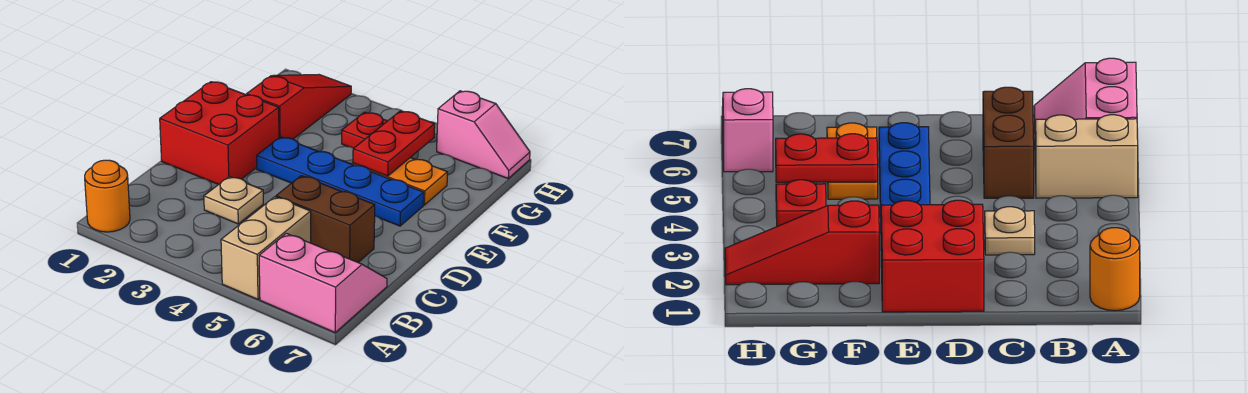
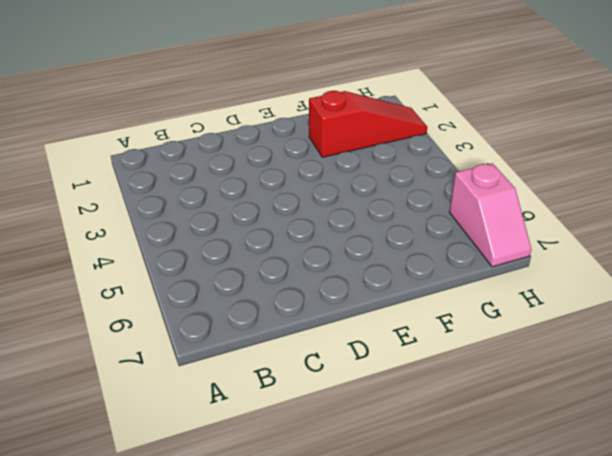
none -> orange round brick A1 level 1
none -> tan brick A5:B5 level 1
none -> pink slope A6:B7 level 1 top A

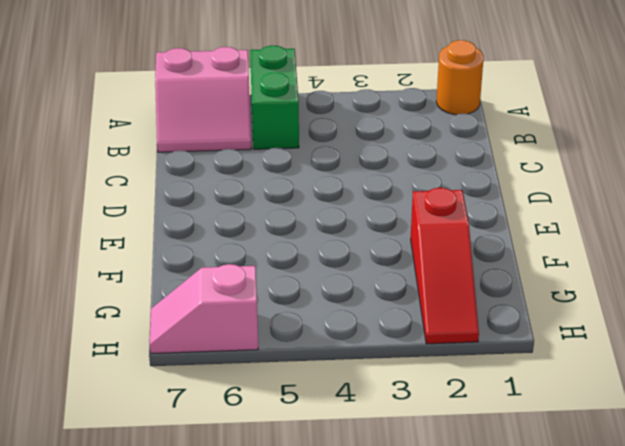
green brick A5:B5 level 1 -> tan brick A5:B5 level 1
none -> tan plate C3 level 1
none -> brown brick C5:C6 level 1
none -> red brick D1:E2 level 1

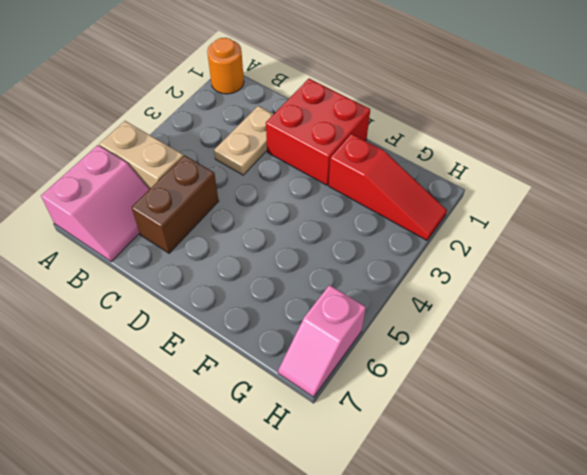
tan plate C2:C3 level 1 -> tan plate C3 level 1
none -> blue plate E3:E6 level 1
none -> orange plate F5:F6 level 1
none -> red plate G4 level 1

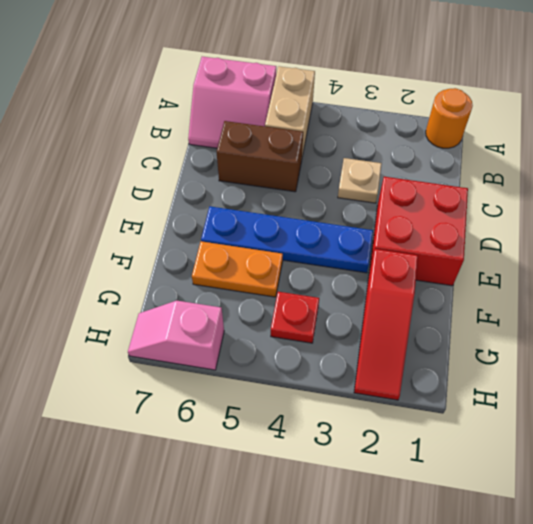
none -> red plate F5:G5 level 2

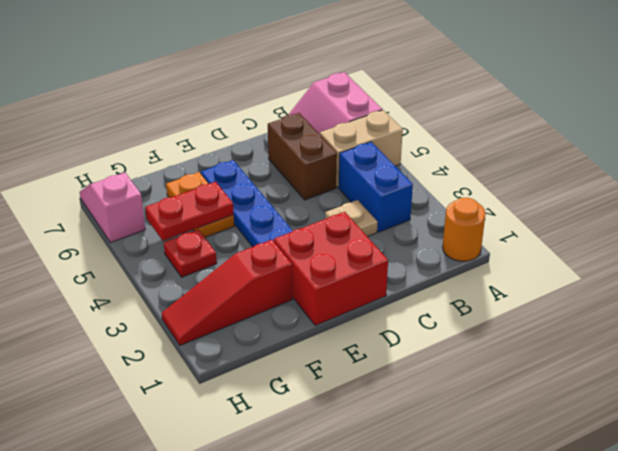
blue brick B3:B4 level 1 -> none

